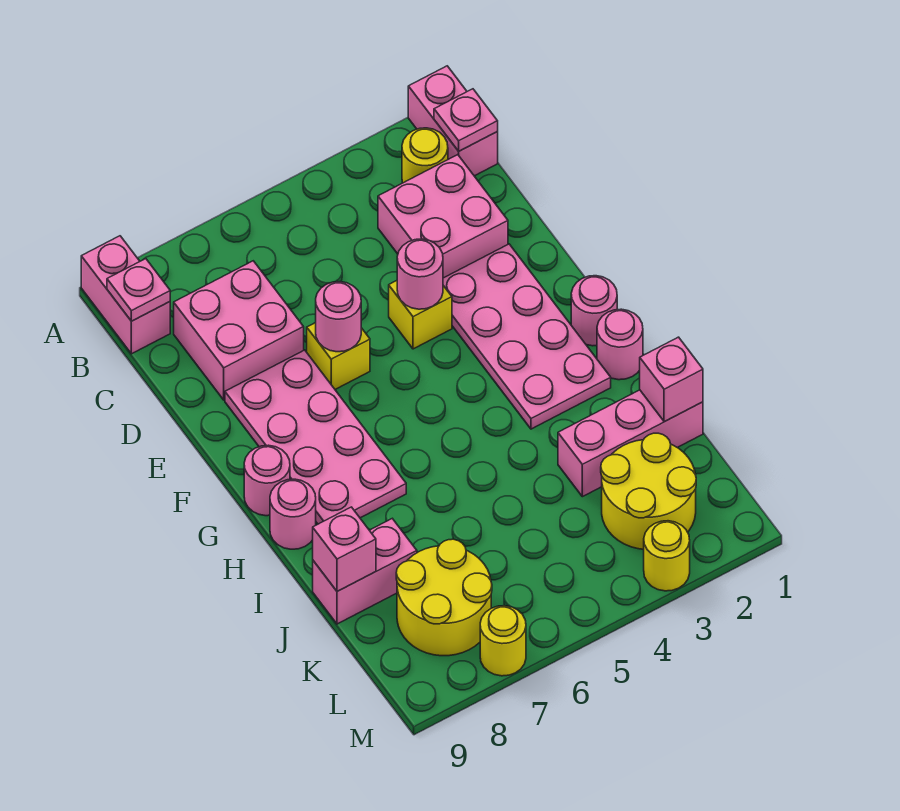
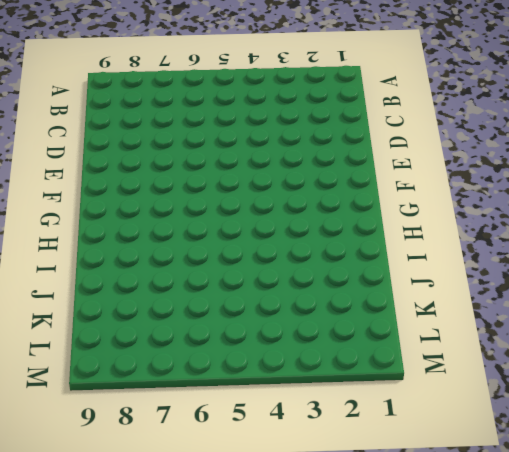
none -> pink brick A1:B1 level 1
none -> pink brick A9:B9 level 1
none -> yellow round brick B2 level 1

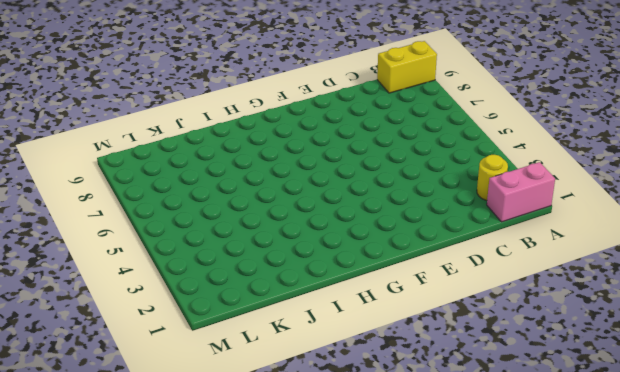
yellow brick A9:B9 level 1 -> pink brick A9:B9 level 1
none -> pink brick C2:D3 level 1
none -> pink brick C7:D8 level 1
none -> pink plate E2:H3 level 1

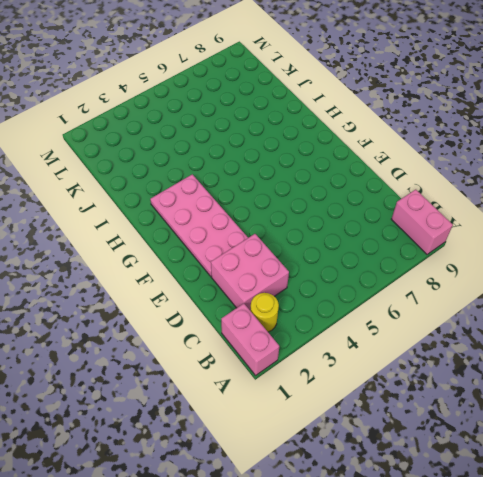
none -> pink brick C7:D8 level 1
none -> yellow brick E4 level 1
none -> yellow brick E6 level 1

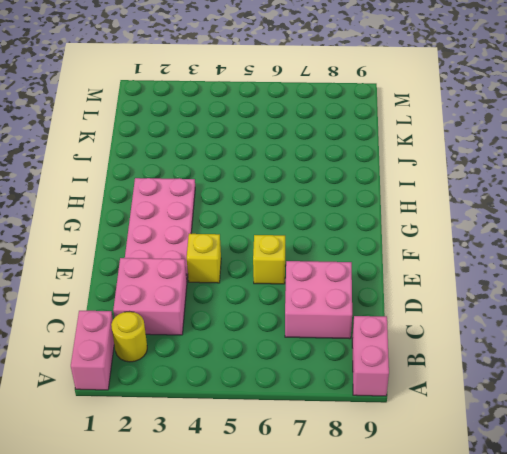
none -> pink plate E7:H8 level 1
none -> pink round brick G1 level 1
none -> pink round brick G9 level 1

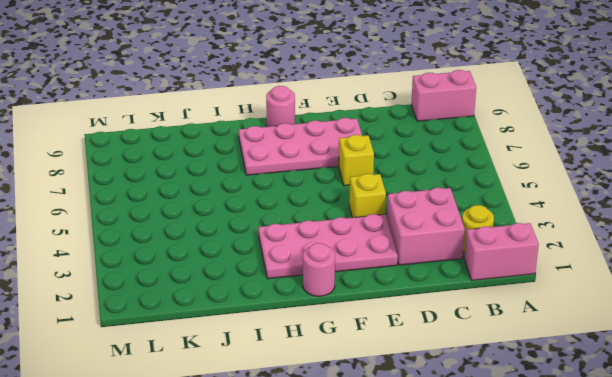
none -> pink brick C7:D8 level 1
none -> pink round brick H1 level 1
none -> pink round brick H9 level 1

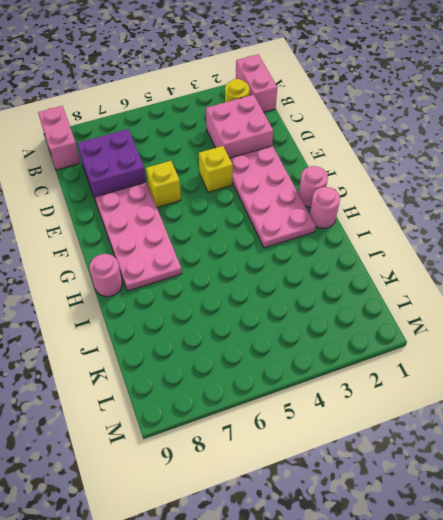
purple brick C7:D8 level 1 -> pink brick C7:D8 level 1
none -> pink round brick G9 level 1
none -> pink brick J1:J3 level 1
none -> pink brick J8:J9 level 1

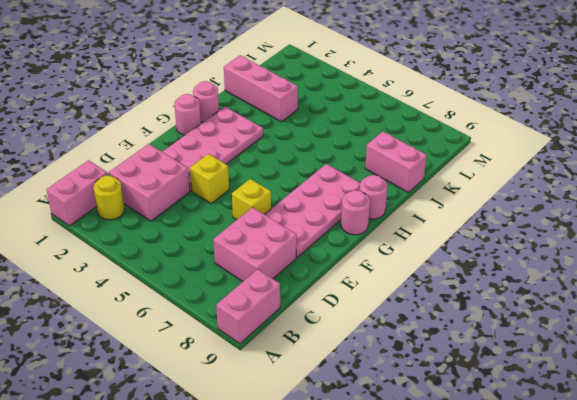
none -> yellow round brick K2:L3 level 1
none -> yellow round brick K7:L8 level 1
none -> yellow round brick M3 level 1

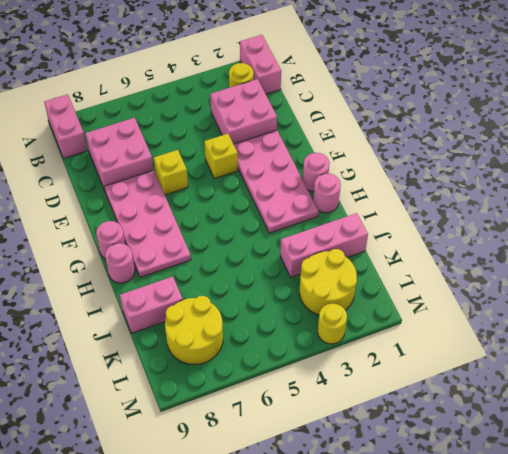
none -> yellow round brick M7 level 1
none -> pink plate B1 level 2
none -> pink plate B9 level 2

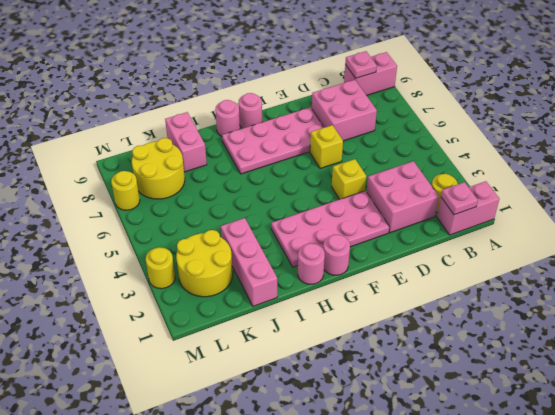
none -> pink round brick E4 level 2
none -> pink round brick E6 level 2
none -> pink brick J1 level 2

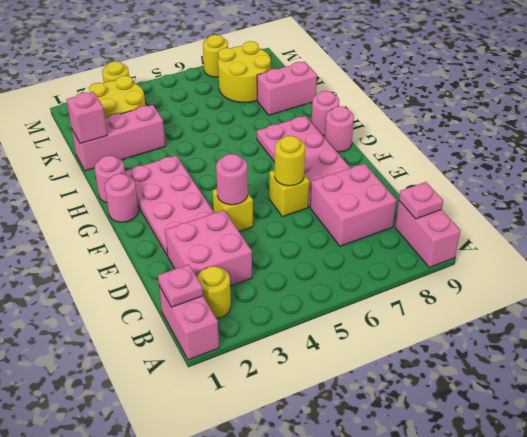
yellow round brick E6 level 2 -> pink round brick E6 level 2
none -> pink brick J9 level 2

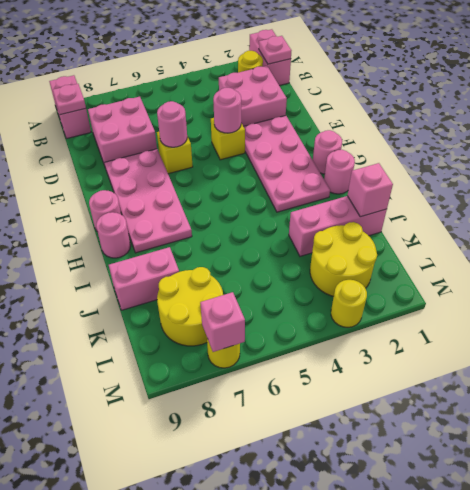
pink brick M7 level 2 -> pink brick J9 level 2

